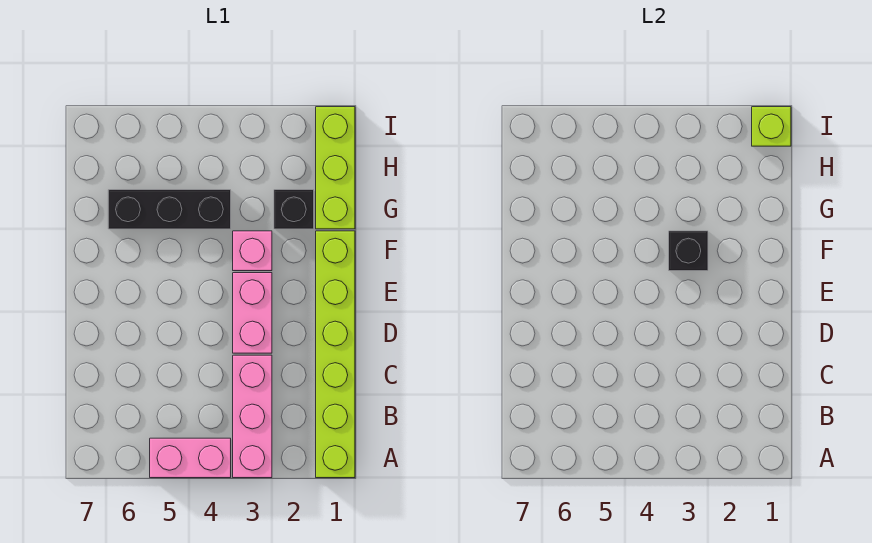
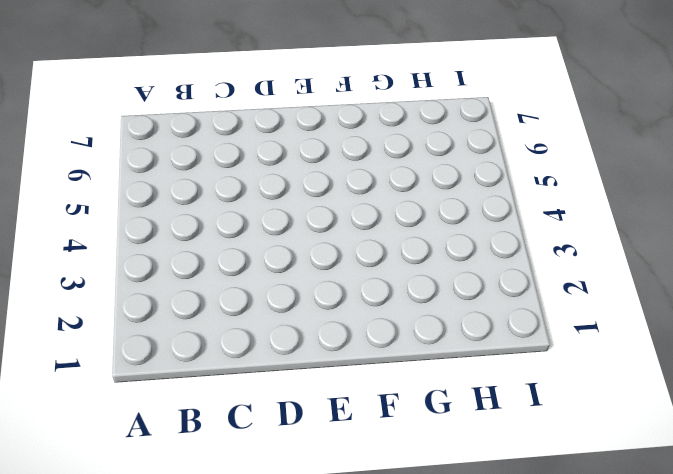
none -> lime brick A1:F1 level 1
none -> pink brick A3:C3 level 1

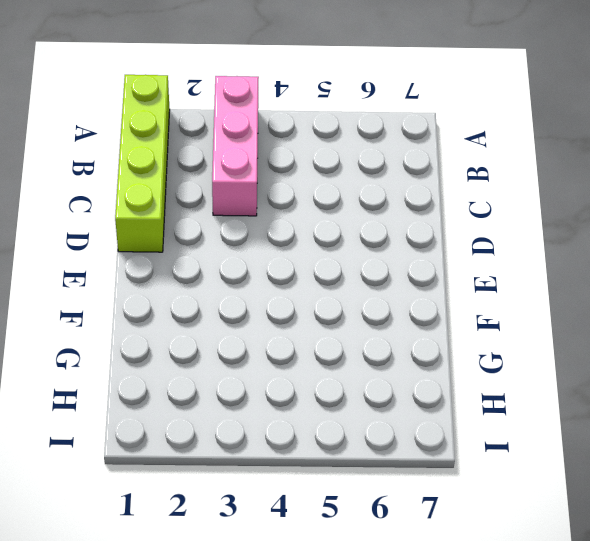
lime brick A1:D1 level 1 -> lime brick A1:F1 level 1
none -> pink brick A4:A5 level 1
none -> pink brick D3:E3 level 1

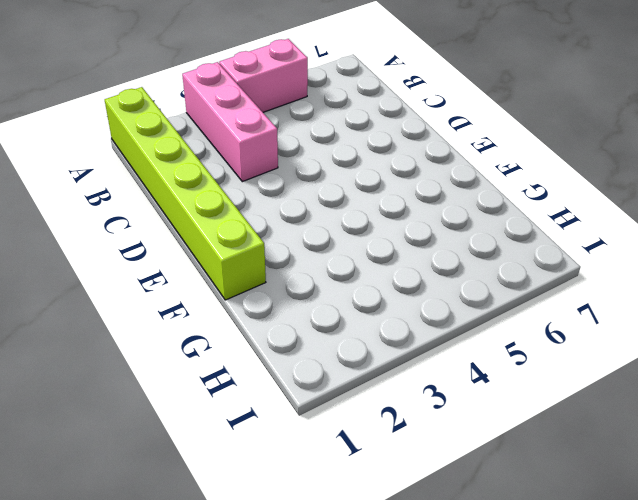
none -> pink brick D3:E3 level 1
none -> pink brick F3 level 1

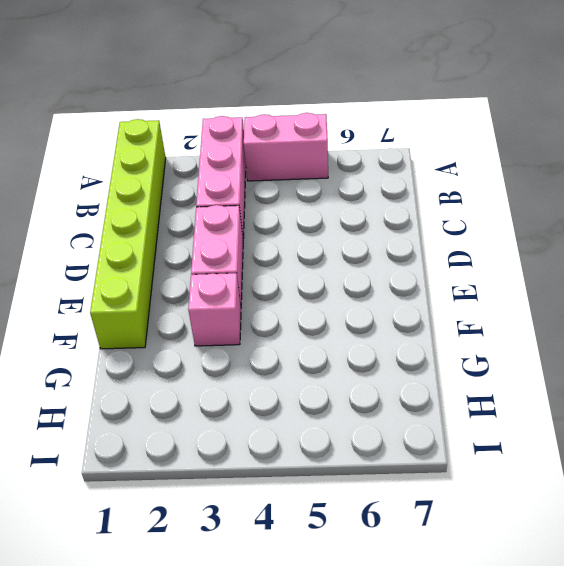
none -> lime brick G1:I1 level 1
none -> black brick G2 level 1

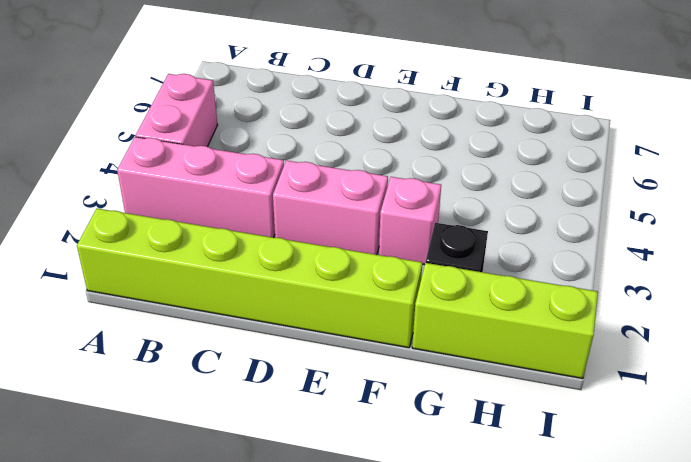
none -> black brick G4:G6 level 1
none -> black brick F3 level 2

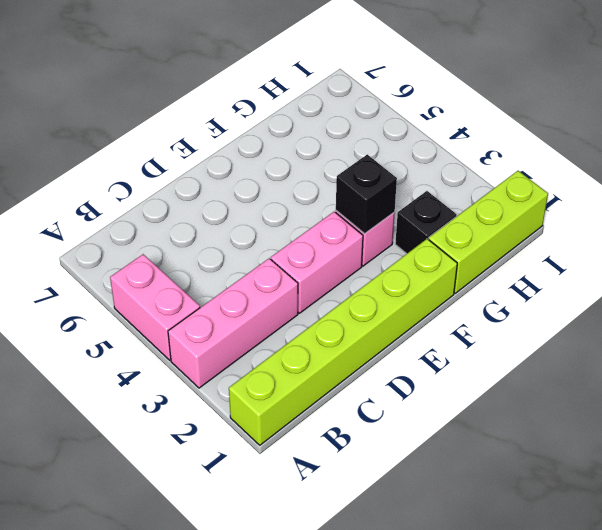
none -> black brick G4:G6 level 1
none -> lime brick I1 level 2

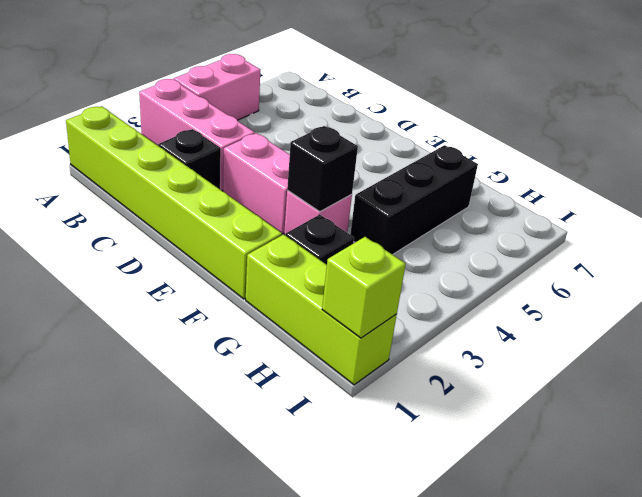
black brick C2 level 1 -> none

